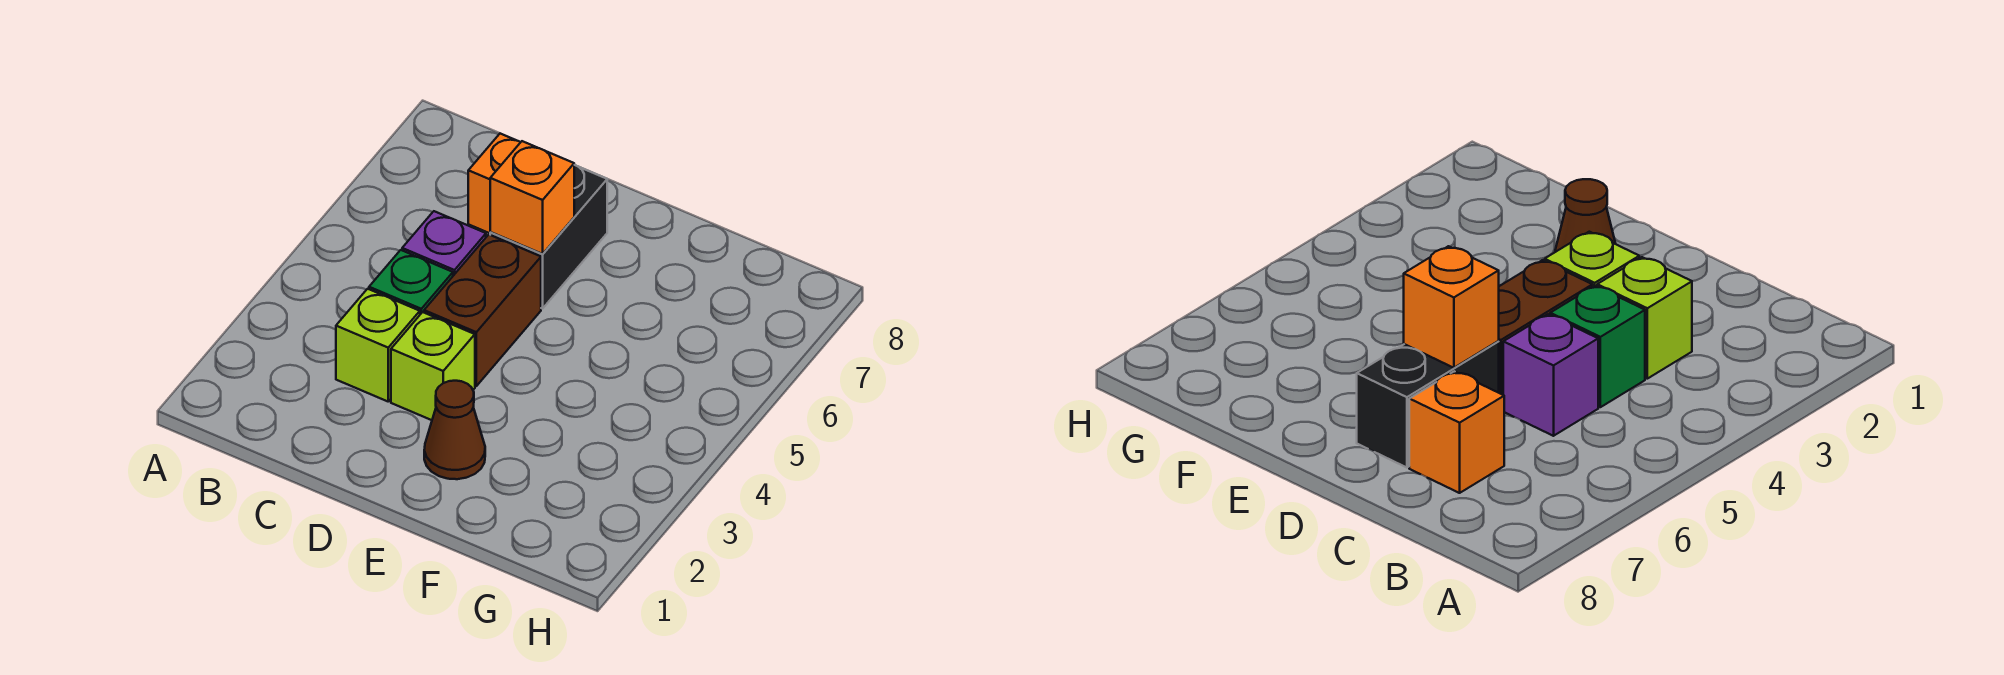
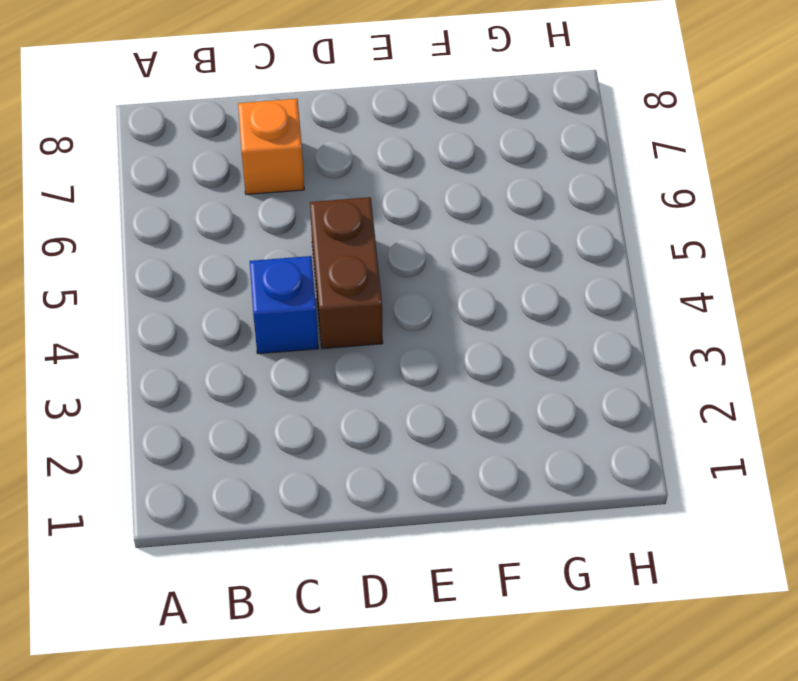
blue brick C4 level 1 -> green brick C4 level 1
none -> lime brick C3 level 1
none -> purple brick C5 level 1

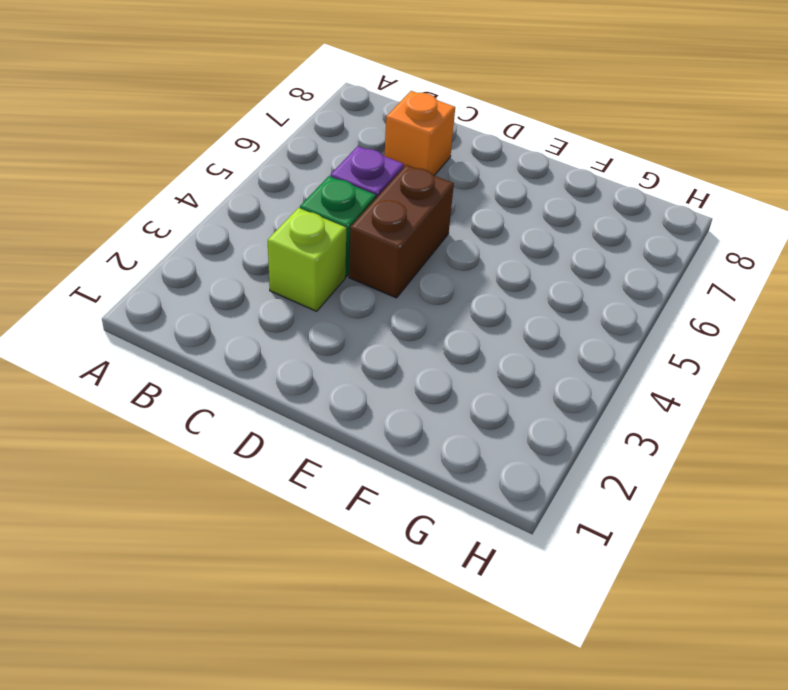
none -> lime brick D3 level 1
none -> black brick D6:D7 level 1

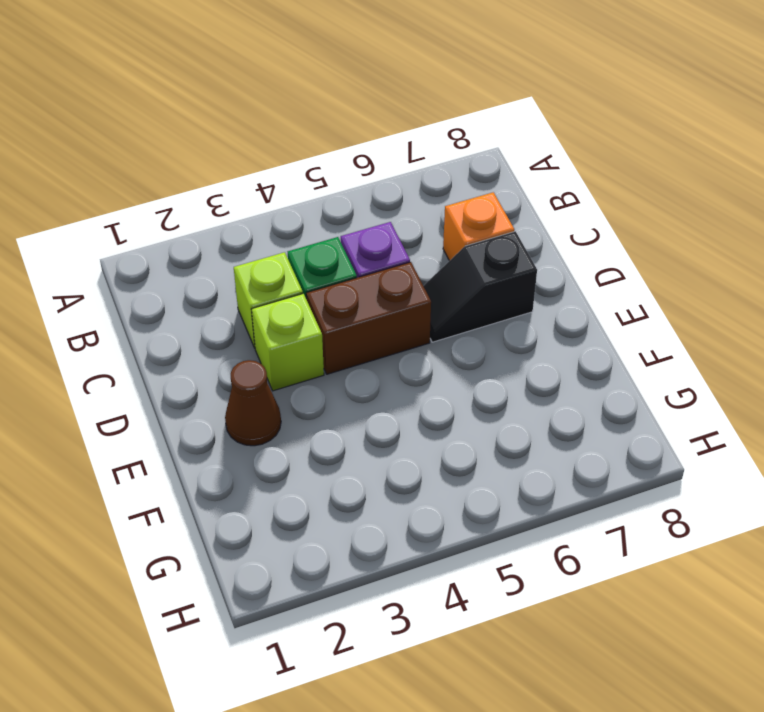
black slope D6:D7 level 1 top 7 -> black brick D6:D7 level 1
none -> orange brick D6 level 2

